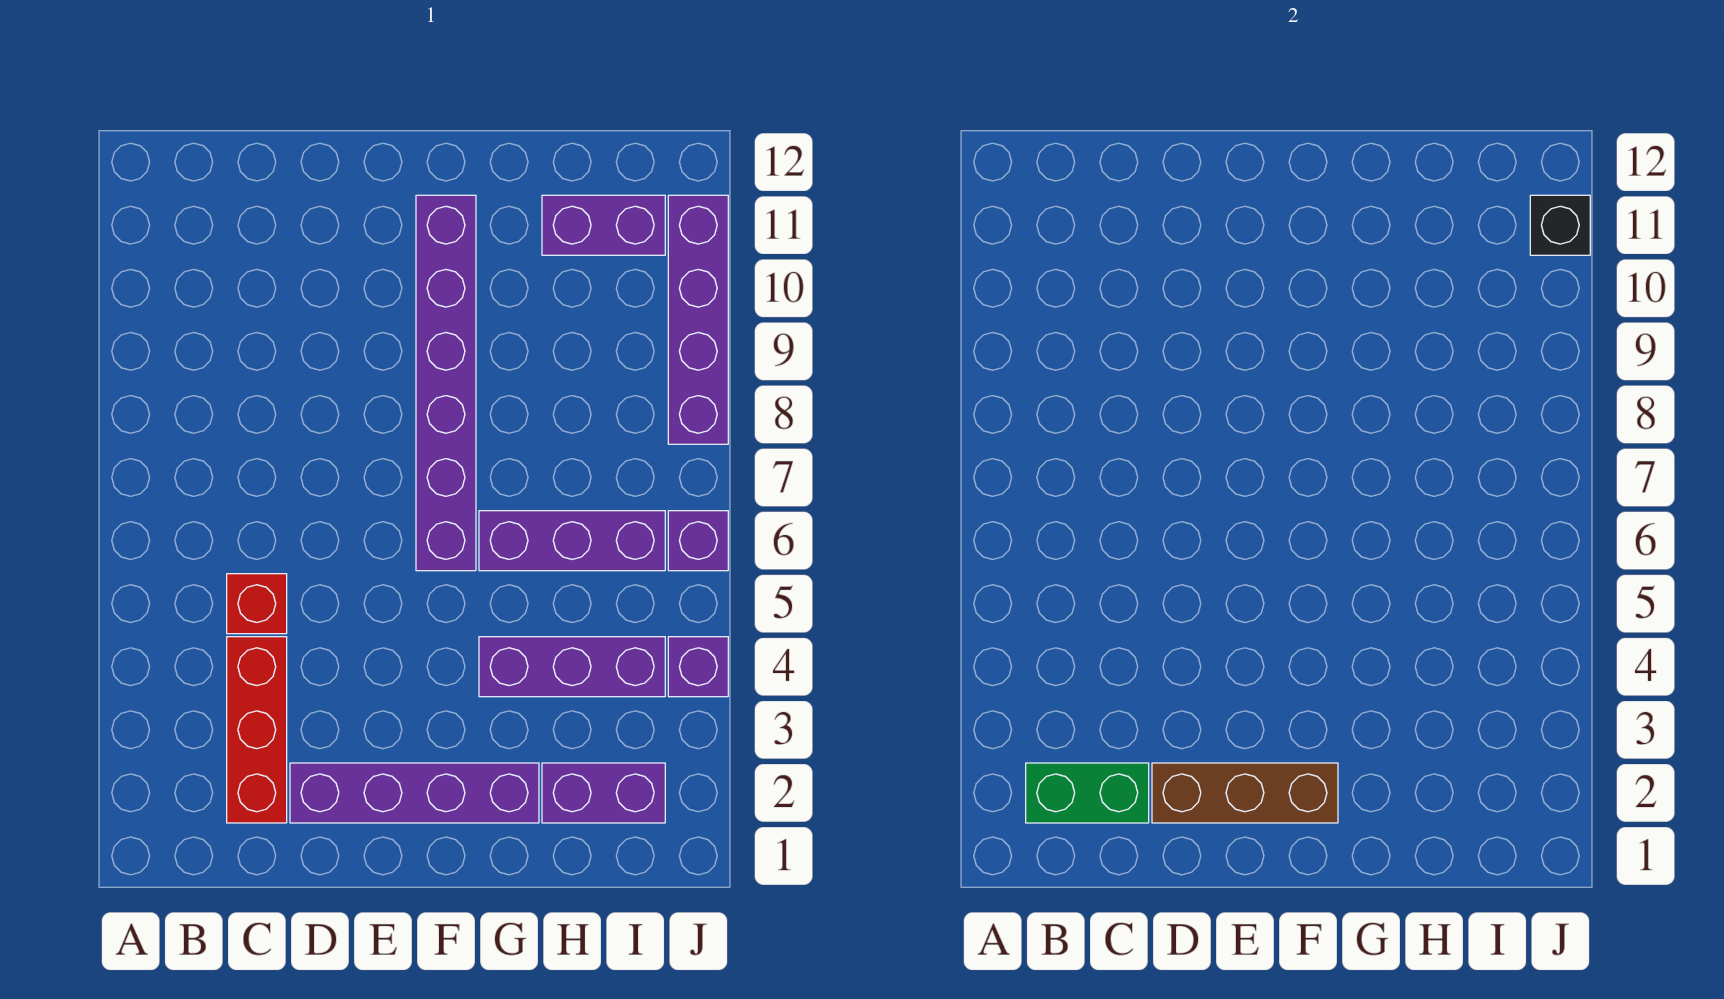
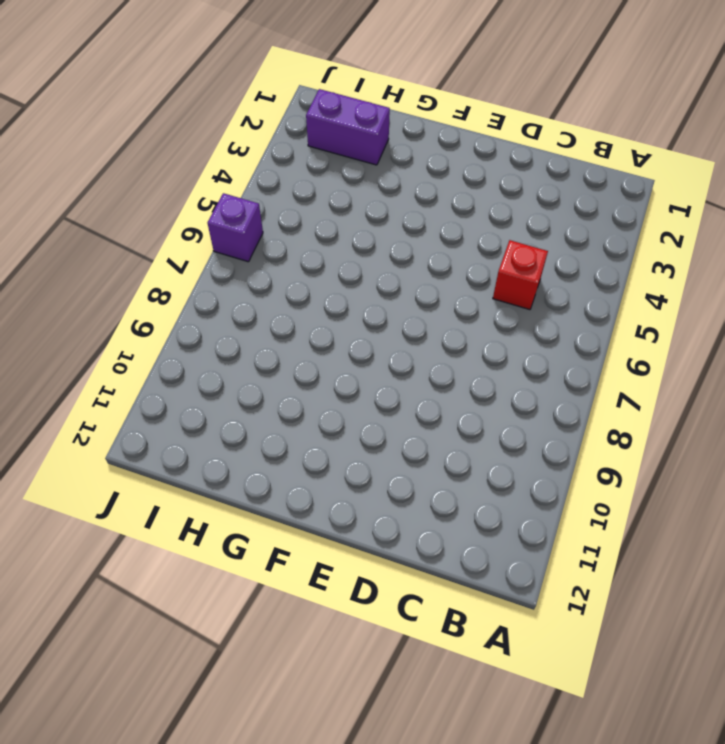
none -> red brick C2:C4 level 1
none -> purple brick D2:G2 level 1
none -> purple brick F6:F11 level 1

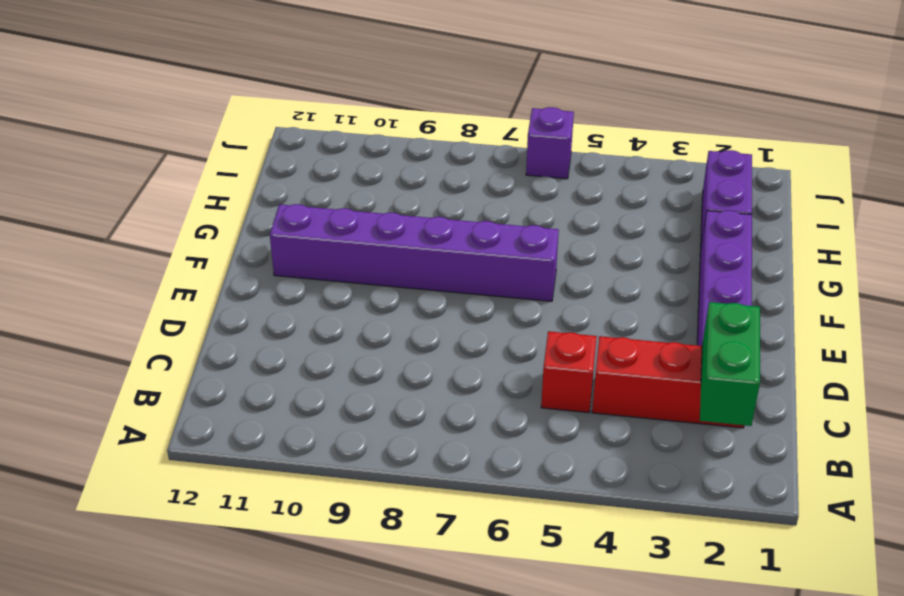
none -> purple brick G4:I4 level 1
none -> purple brick G6:I6 level 1
none -> purple brick H11:I11 level 1

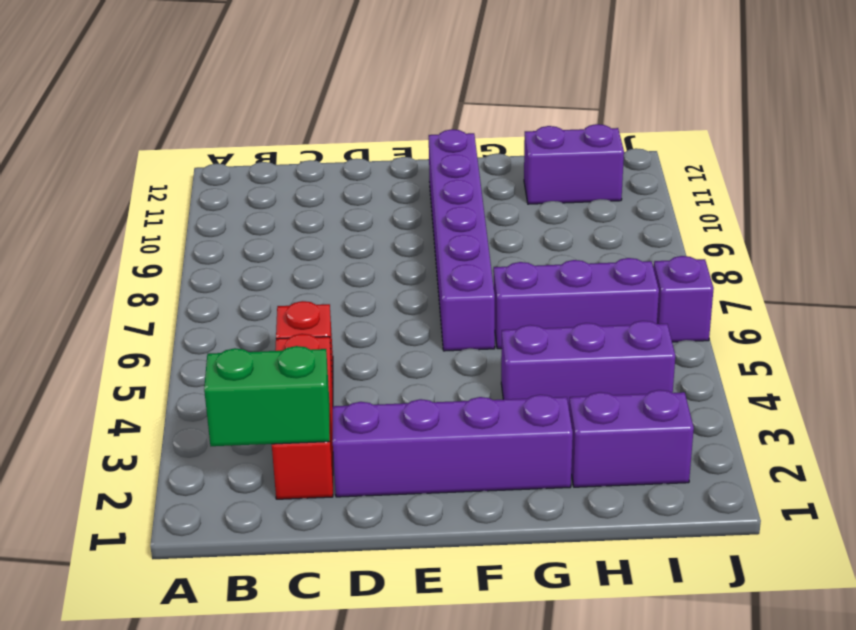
none -> purple brick J4 level 1
none -> purple brick J8:J11 level 1
none -> brown brick D2:F2 level 2

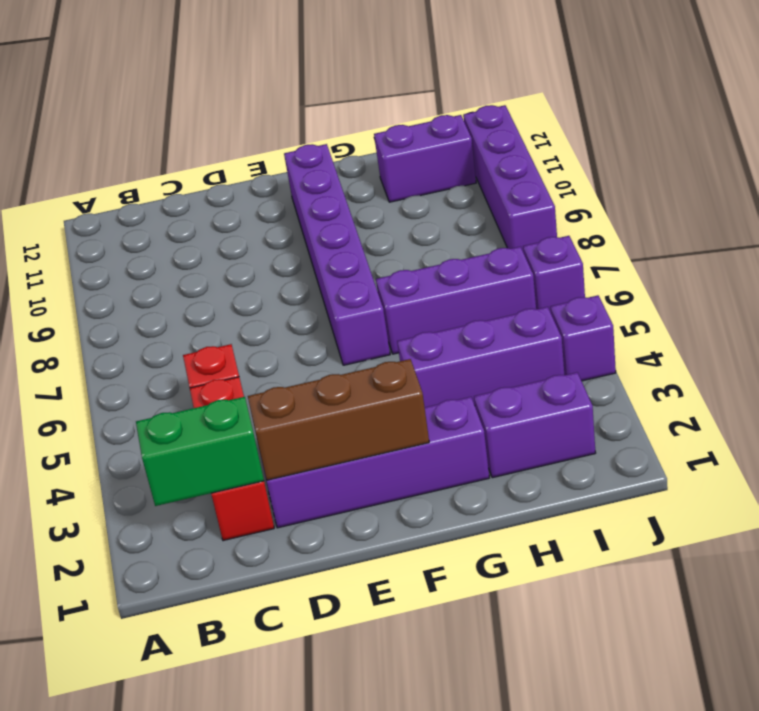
none -> black brick J11 level 2

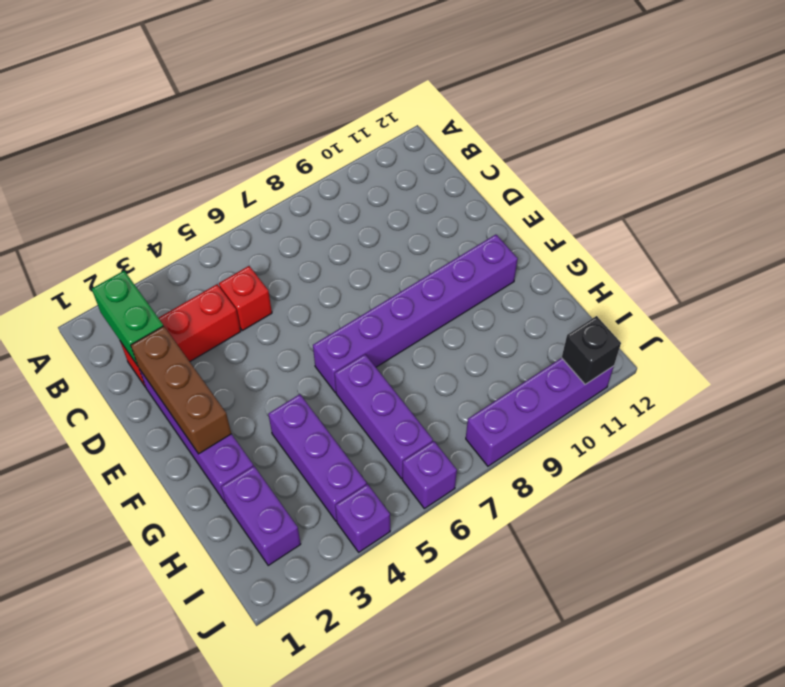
none -> purple brick H11:I11 level 1

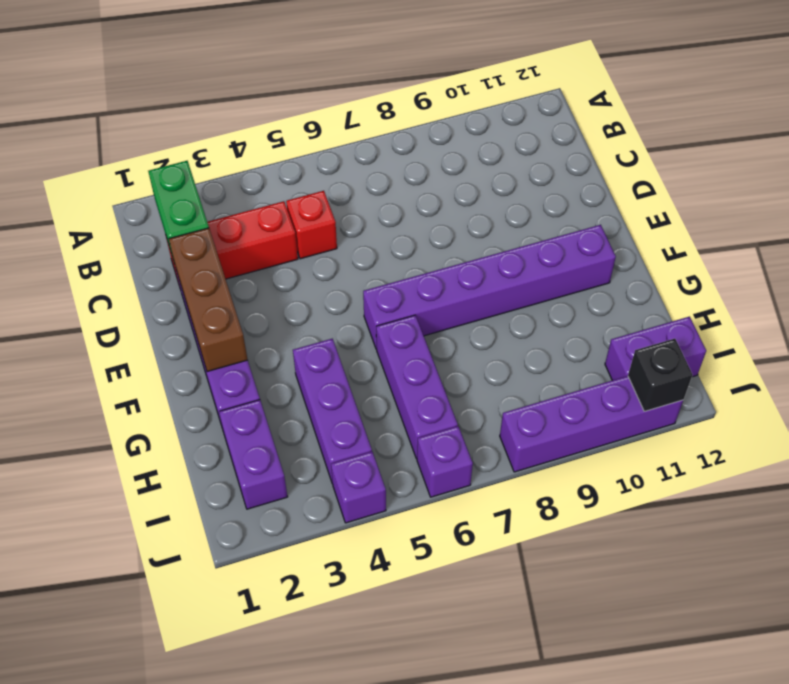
purple brick I11:I12 level 1 -> purple brick H11:I11 level 1

